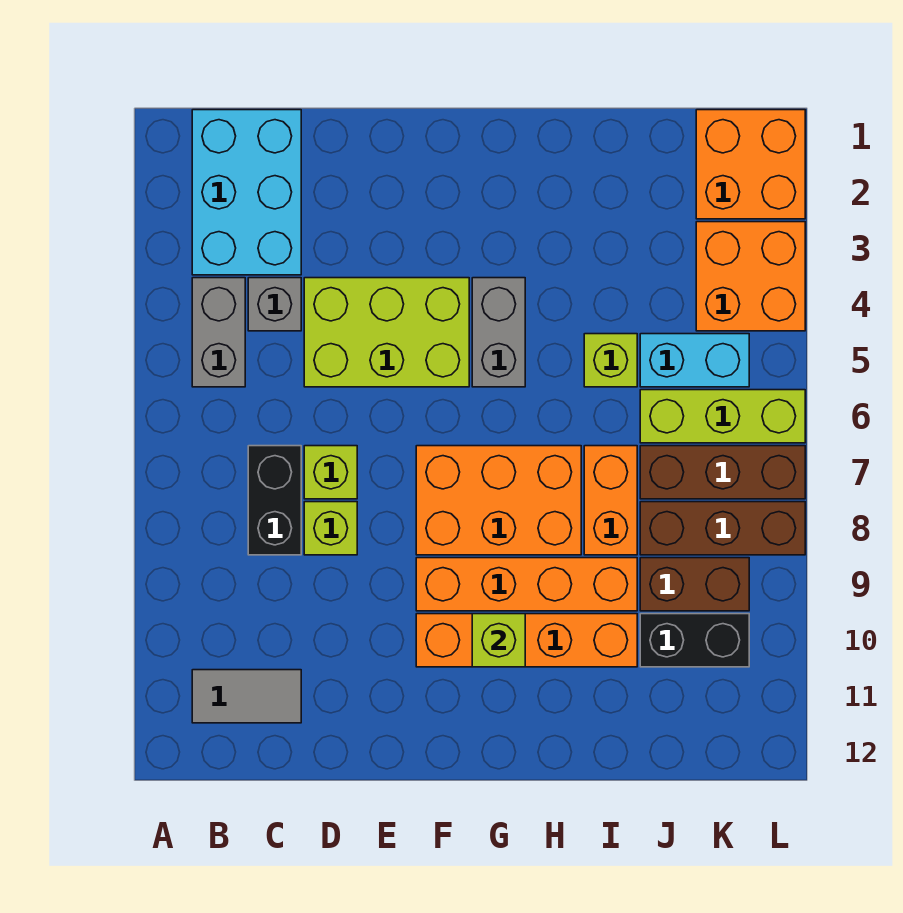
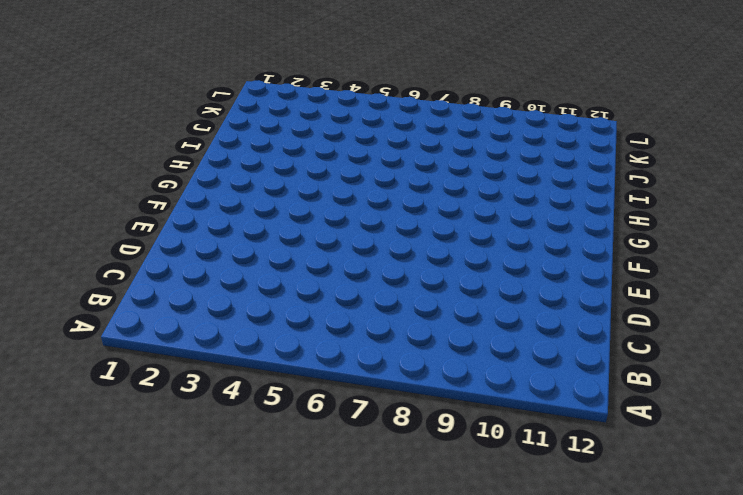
none -> cyan brick B1:C3 level 1
none -> grey brick B4:B5 level 1
none -> grey tile B11:C11 level 1

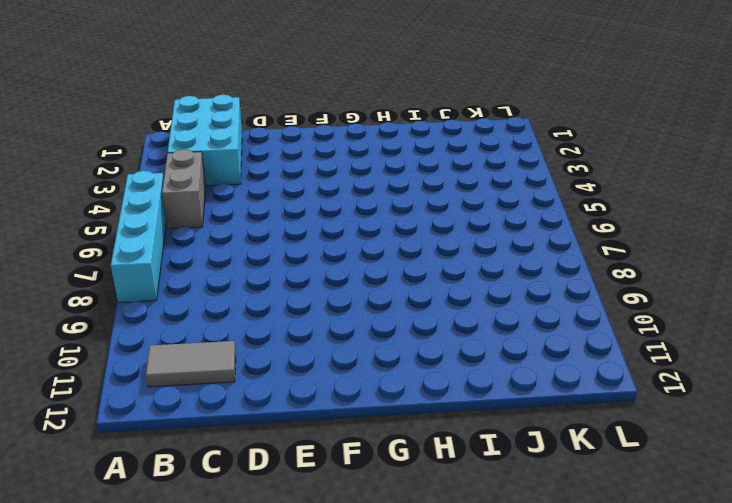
cyan brick A5:A8 level 1 -> none
none -> grey brick C4 level 1
none -> black brick C7:C8 level 1
none -> lime brick D4:F5 level 1

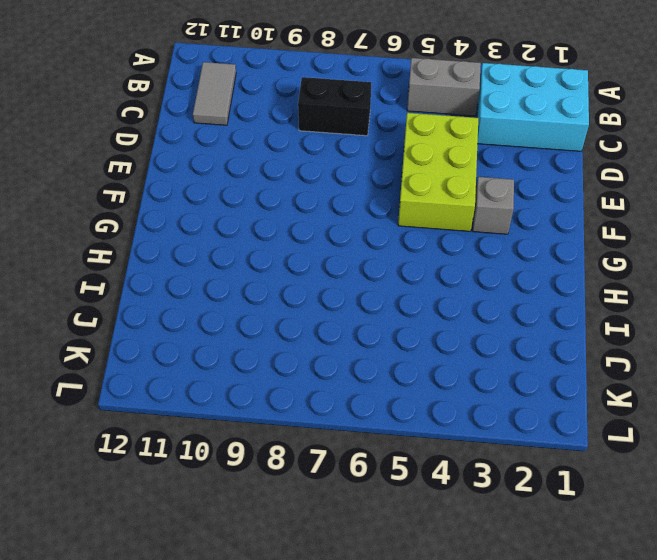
grey brick F3 level 1 -> grey brick C4 level 1
none -> lime brick D7 level 1
none -> lime brick D8 level 1
none -> orange brick F7:H8 level 1

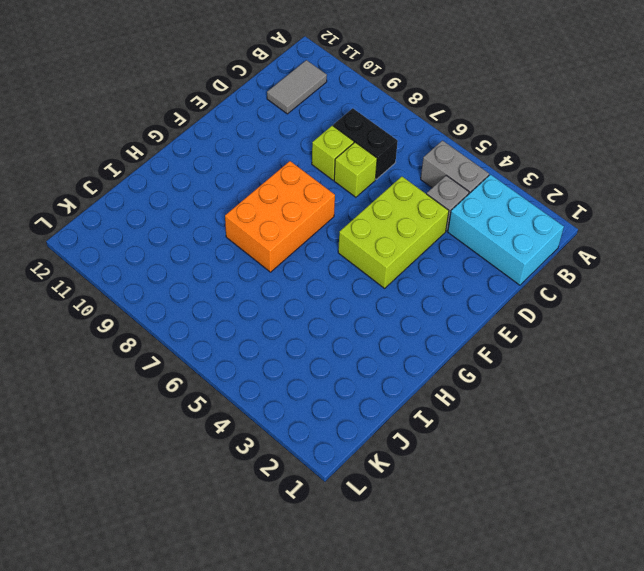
none -> orange brick F9:I9 level 1
none -> orange brick F10:I10 level 1
none -> grey brick G4:G5 level 1

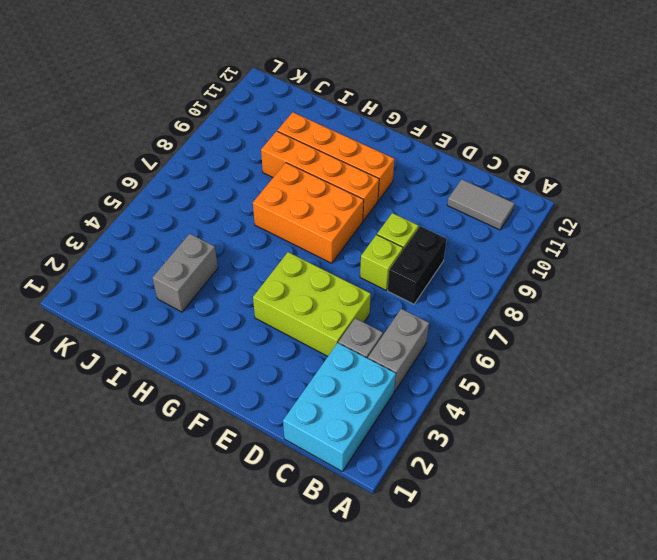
grey brick I3:I4 level 1 -> grey brick G4:G5 level 1
none -> lime brick I5 level 1
none -> orange brick I7:I8 level 1
none -> cyan brick J5:K5 level 1

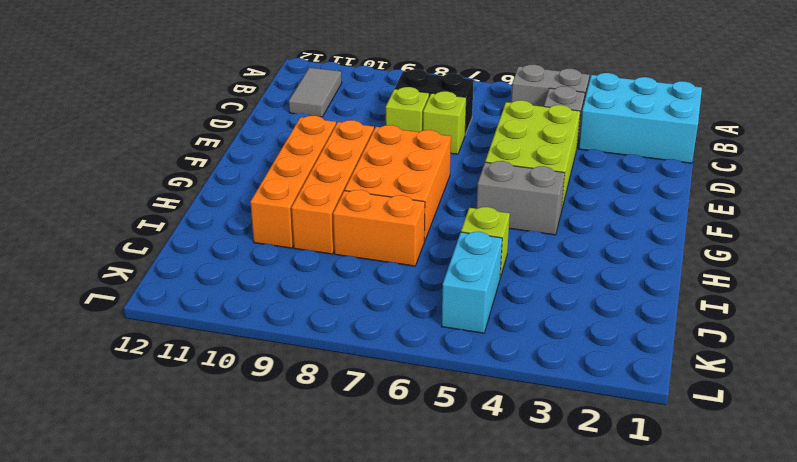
none -> lime brick J6:L6 level 1
none -> brown brick J7:L7 level 1
none -> brown brick J8:L8 level 1

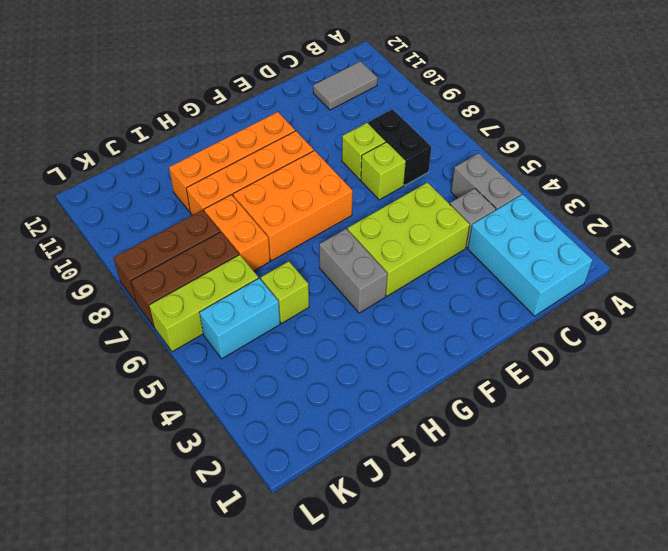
none -> brown brick J9:K9 level 1
none -> black brick J10:K10 level 1
none -> orange brick K1:L2 level 1

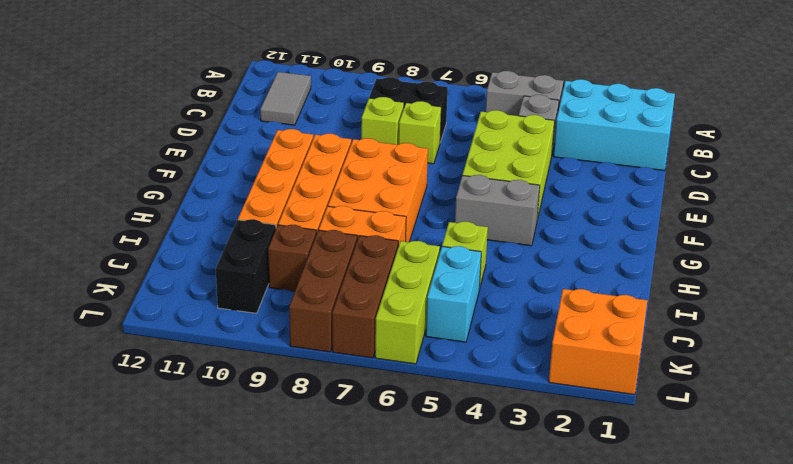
brown brick J9 level 1 -> brown brick J9:K9 level 1
none -> orange brick K3:L4 level 1
none -> lime brick G10 level 2

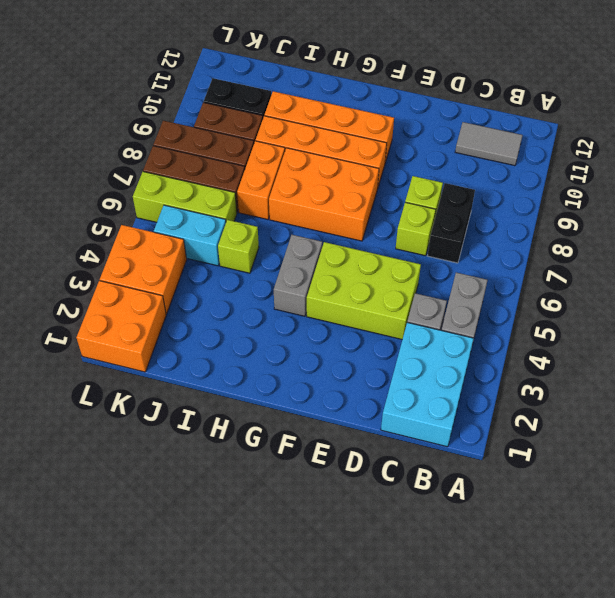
none -> lime brick G10 level 2

